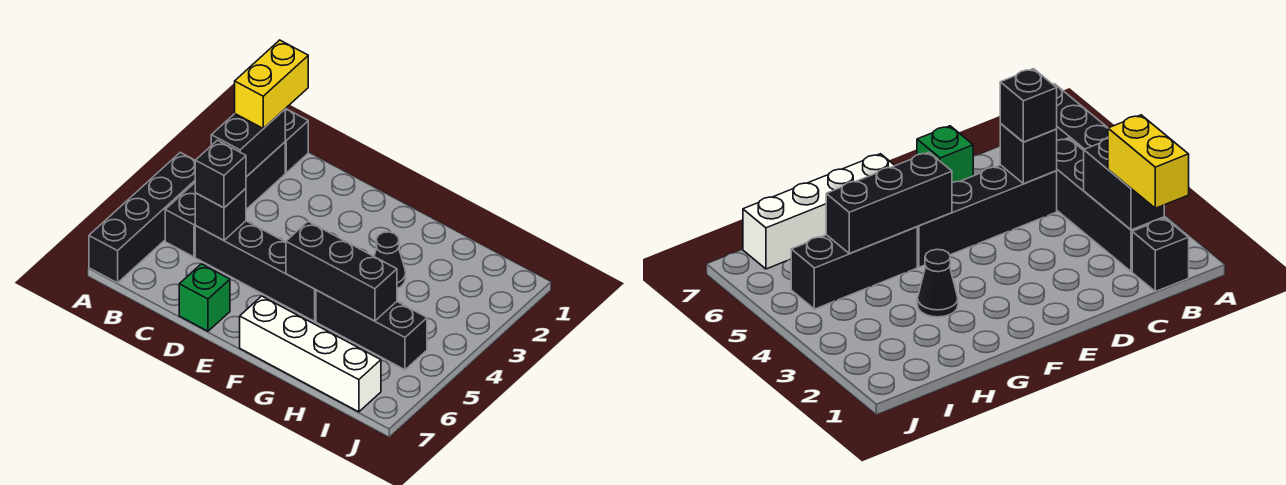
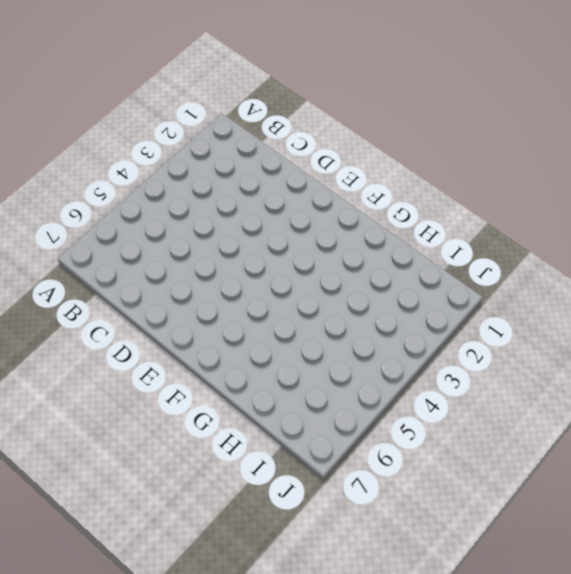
none -> black brick A4:A7 level 1
none -> black brick B1 level 1
none -> black brick B2:B5 level 1

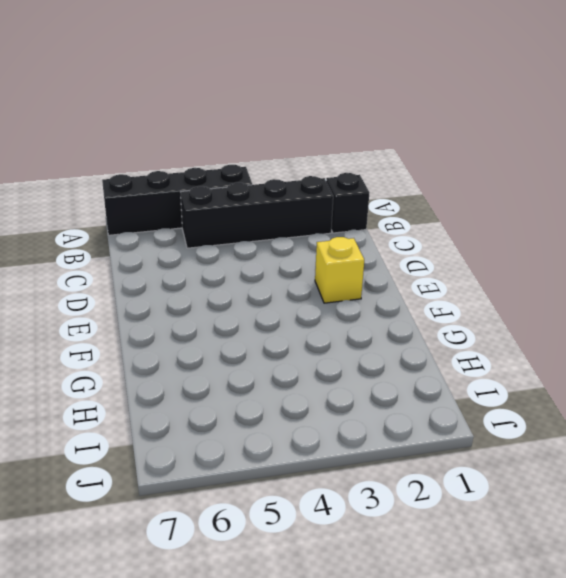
yellow brick E2 level 1 -> none
none -> black brick C5:F5 level 1
none -> green brick D7 level 1
none -> white brick F7:I7 level 1

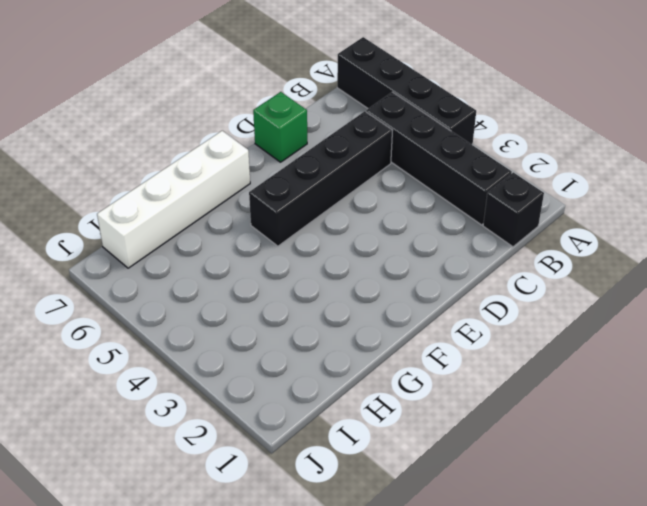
none -> black cone G3 level 1
none -> black brick G5:I5 level 1
none -> black brick B2:B3 level 2

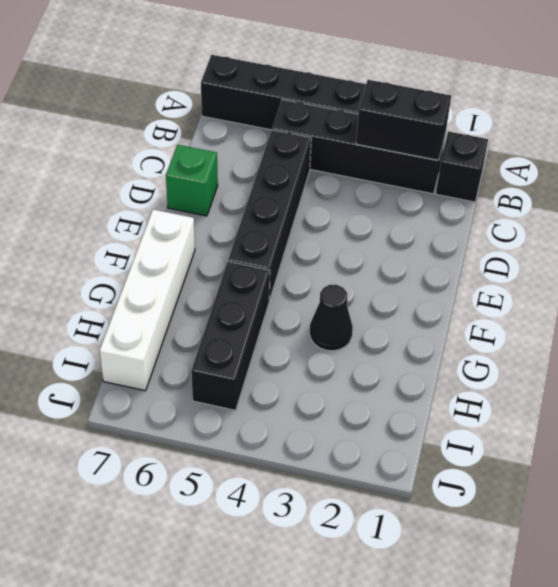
none -> black brick C5 level 2
none -> black brick F5:H5 level 2
none -> yellow brick B1:B2 level 3

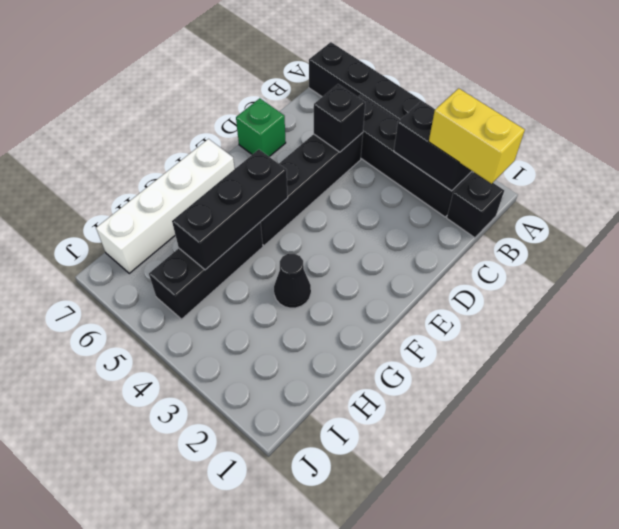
none -> black brick C5 level 3

